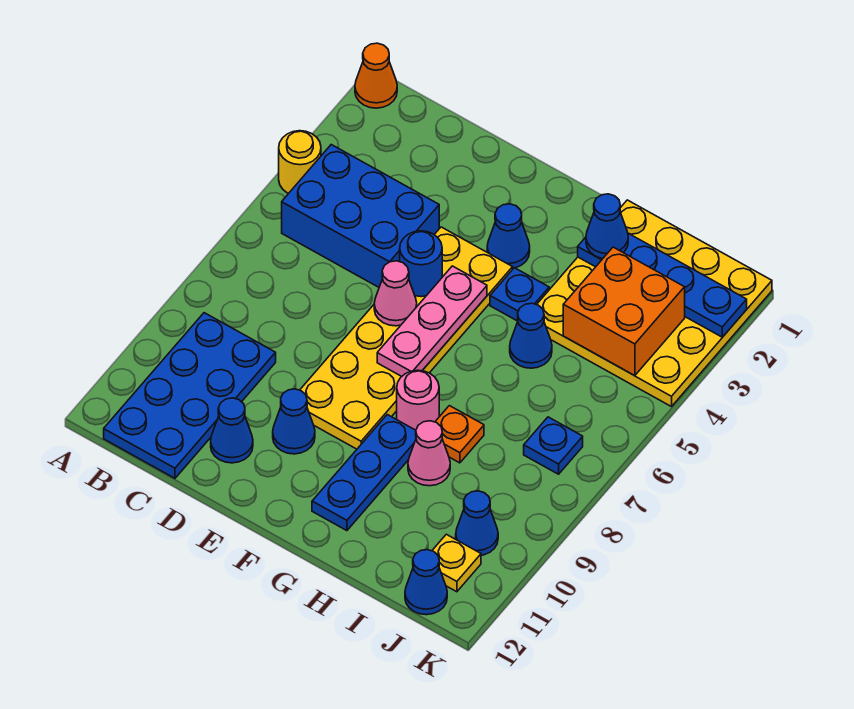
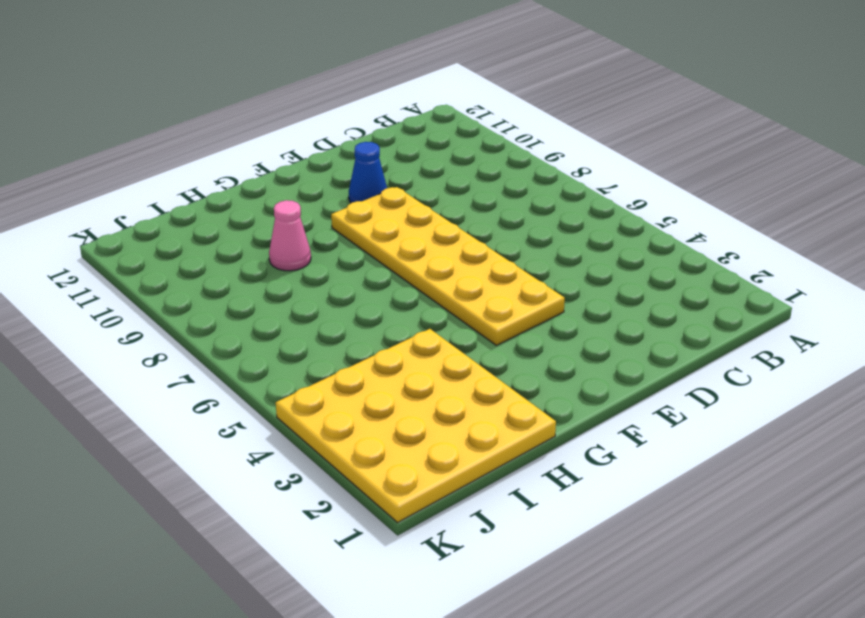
none -> orange cone A1 level 1
none -> yellow round brick A4 level 1
none -> blue brick B4:D5 level 1

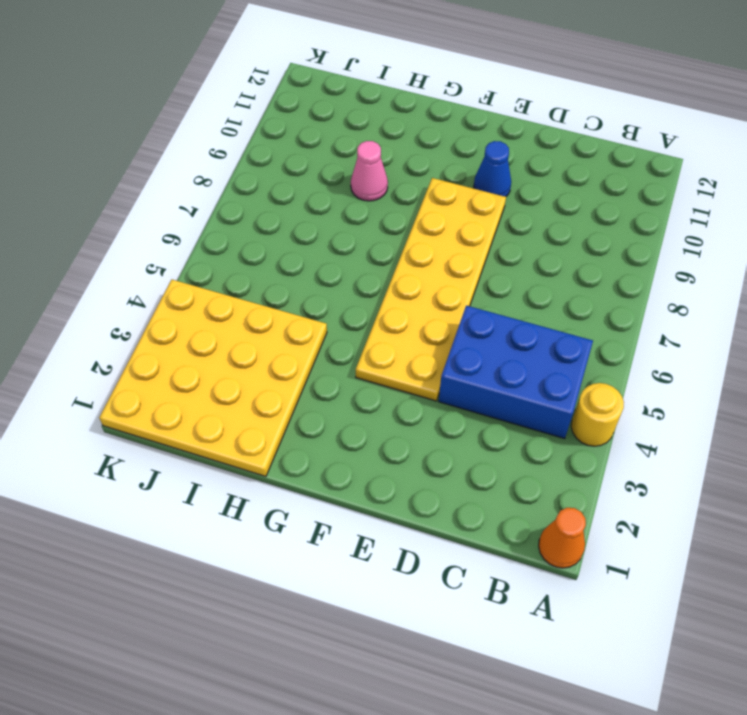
none -> blue plate B9:C12 level 1
none -> blue cone D11 level 1
none -> blue cone F3 level 1

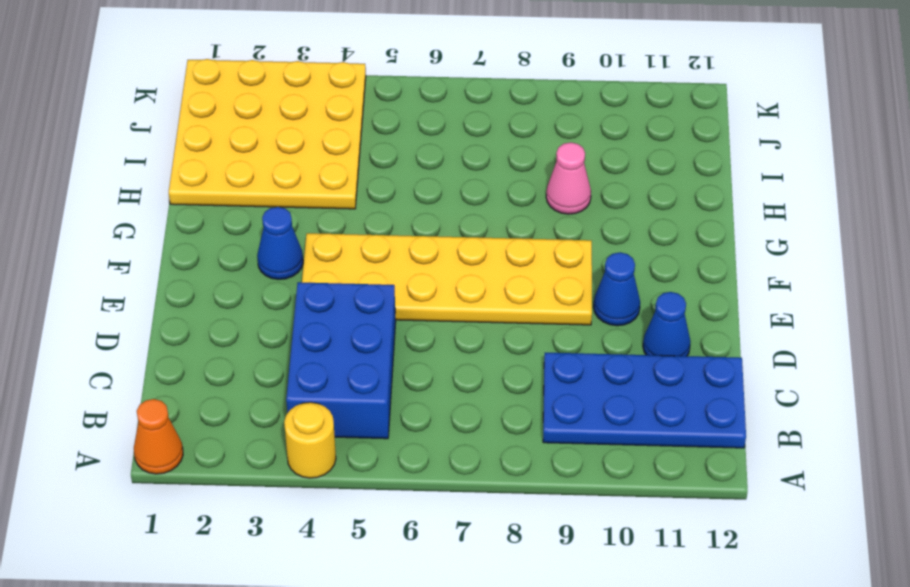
none -> blue plate G4 level 1
none -> pink round brick G8 level 1
none -> blue plate G9:G11 level 1

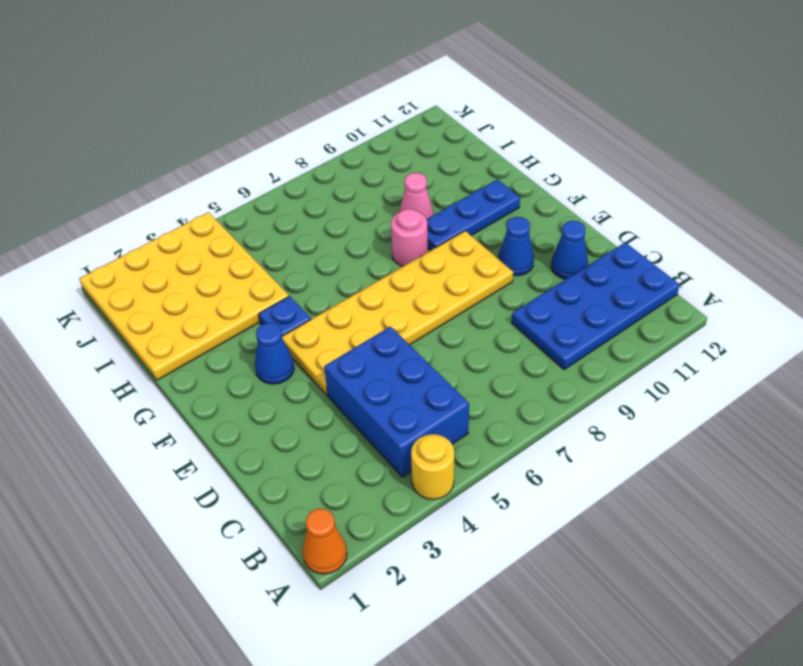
none -> blue cone H5 level 1
none -> orange plate H8 level 1
none -> blue plate J7 level 1

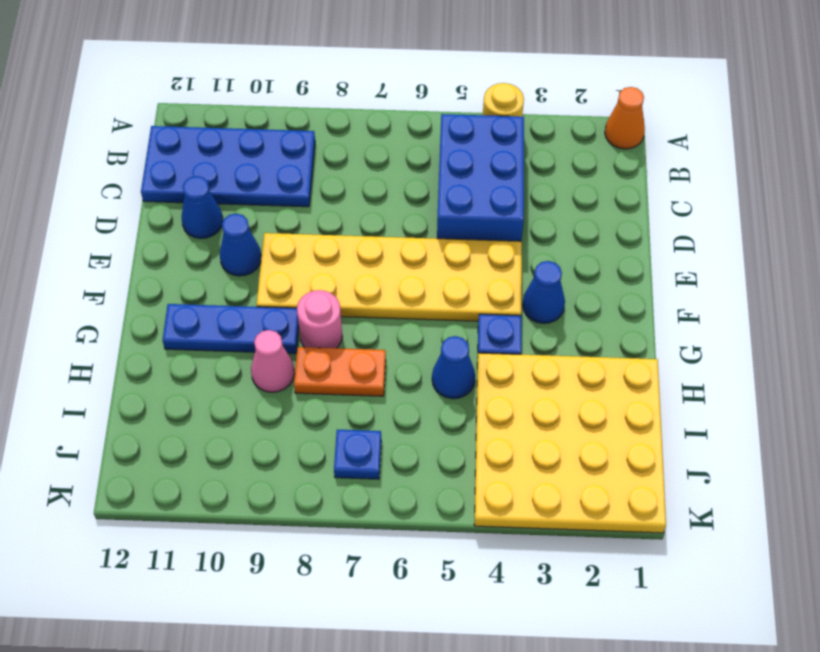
orange plate H7:H8 level 1 -> orange plate H8 level 1
none -> blue cone J10 level 1
none -> yellow plate J11 level 1
none -> blue cone J12 level 1

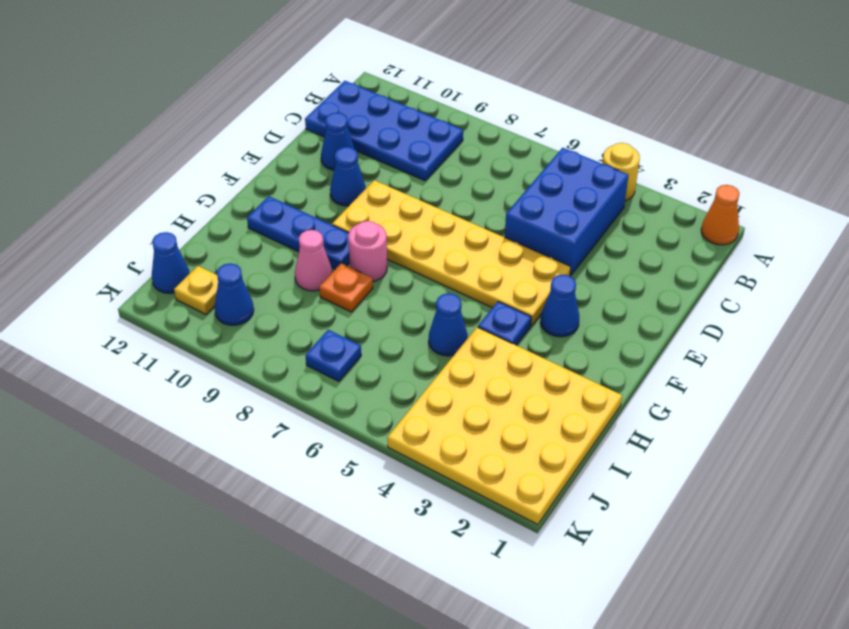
none -> blue round brick E5 level 2
none -> pink cone E6 level 2
none -> pink plate F5:F7 level 2

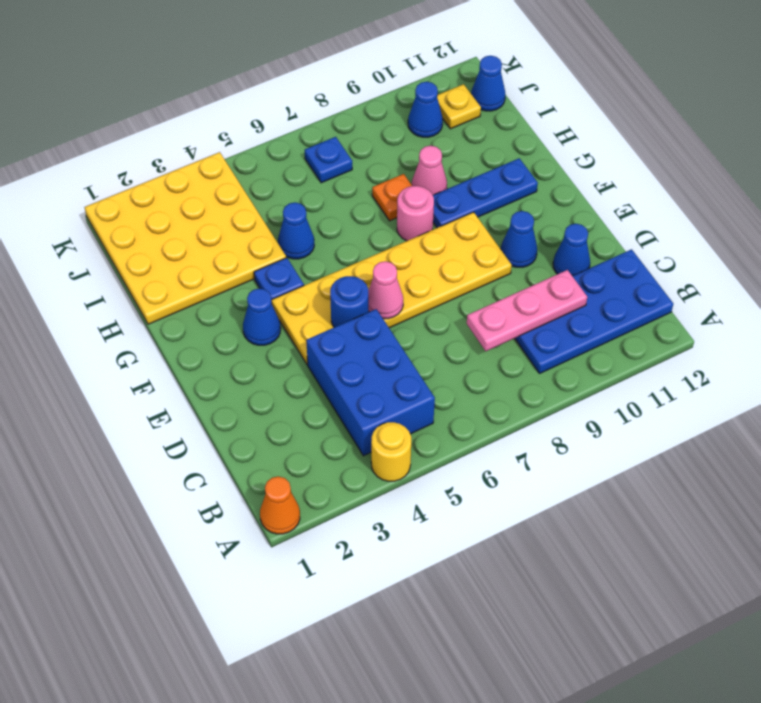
pink plate C8:C10 level 2 -> pink plate F5:F7 level 2
none -> blue plate H2:K2 level 2
none -> orange brick I3:J4 level 2
none -> blue cone H2 level 3

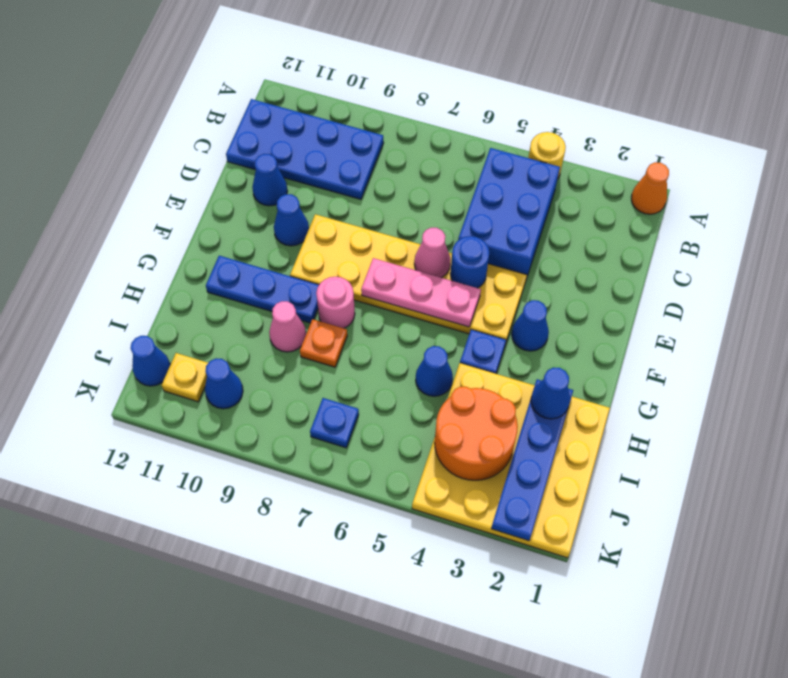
orange round brick I3:J4 level 2 -> orange brick I3:J4 level 2

